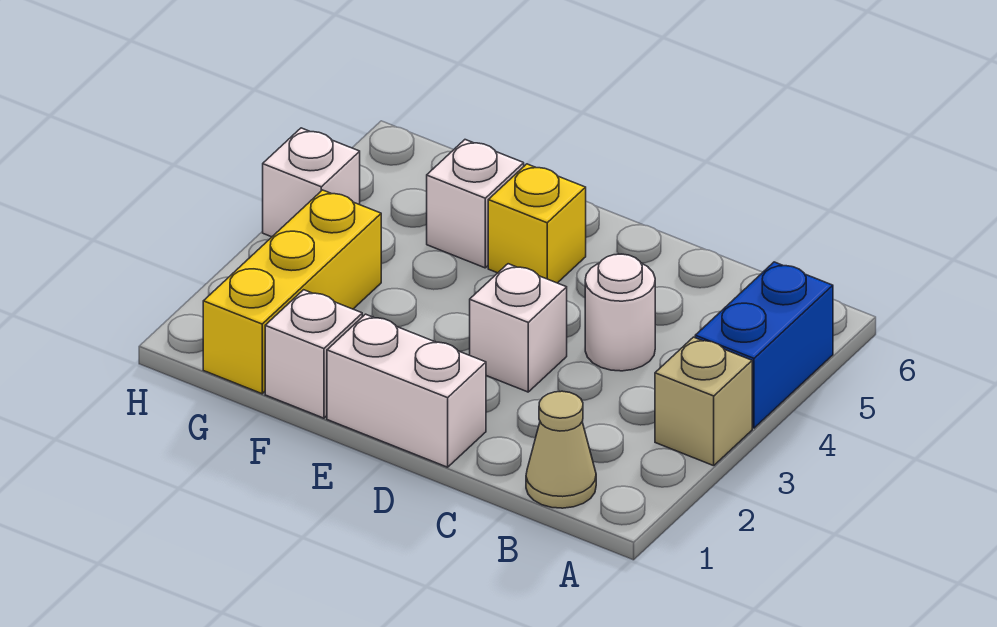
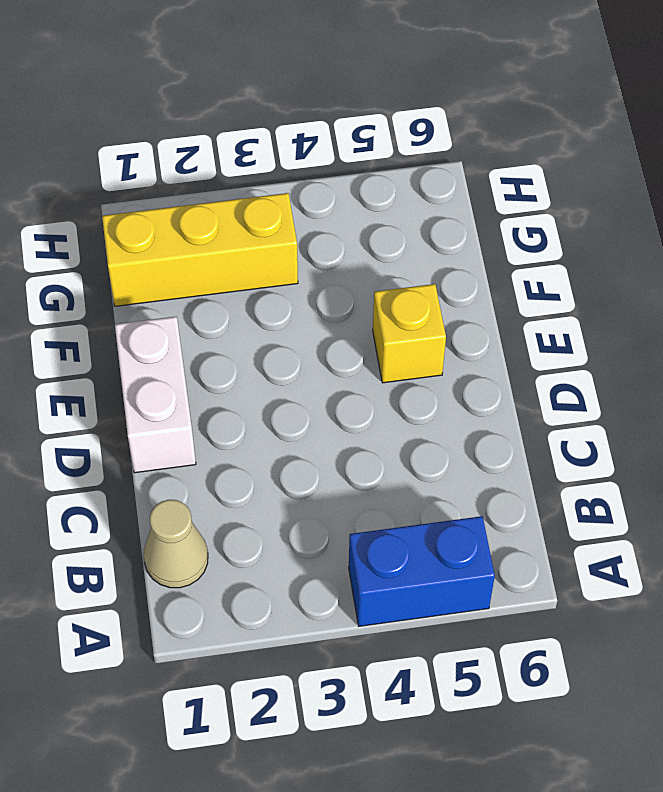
none -> tan brick A3 level 1
none -> white round brick C4 level 1

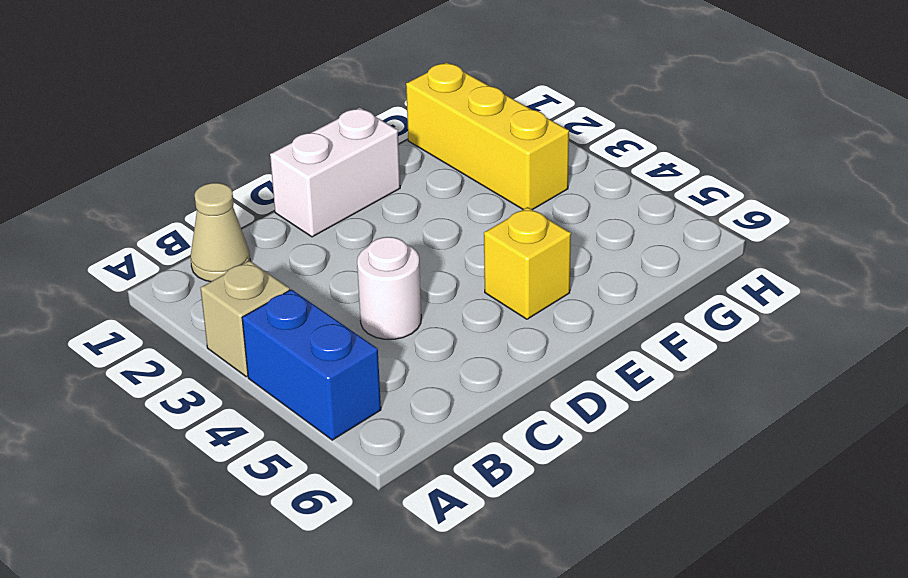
none -> white brick D3 level 1
none -> white brick F1 level 1

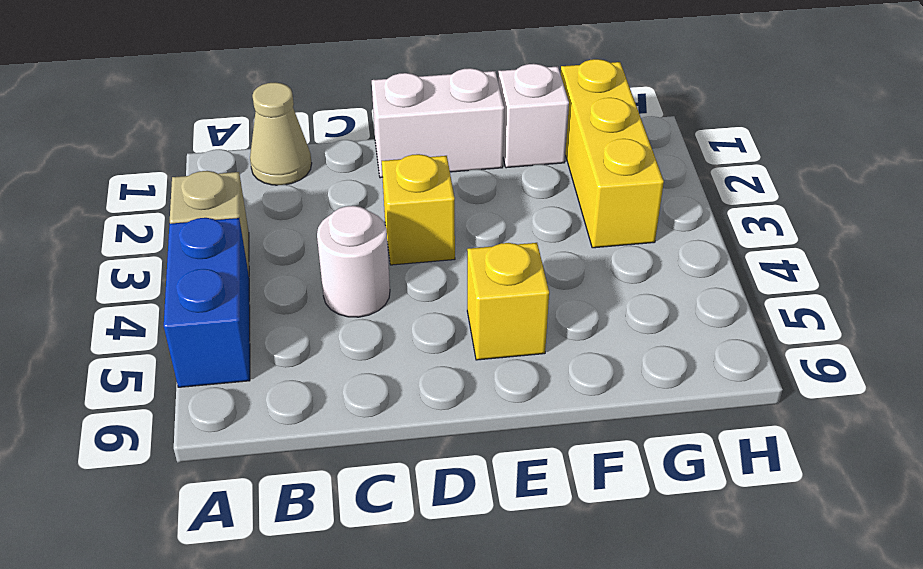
yellow brick D3 level 1 -> white brick D3 level 1
none -> white brick F5 level 1
none -> white brick H4 level 1

